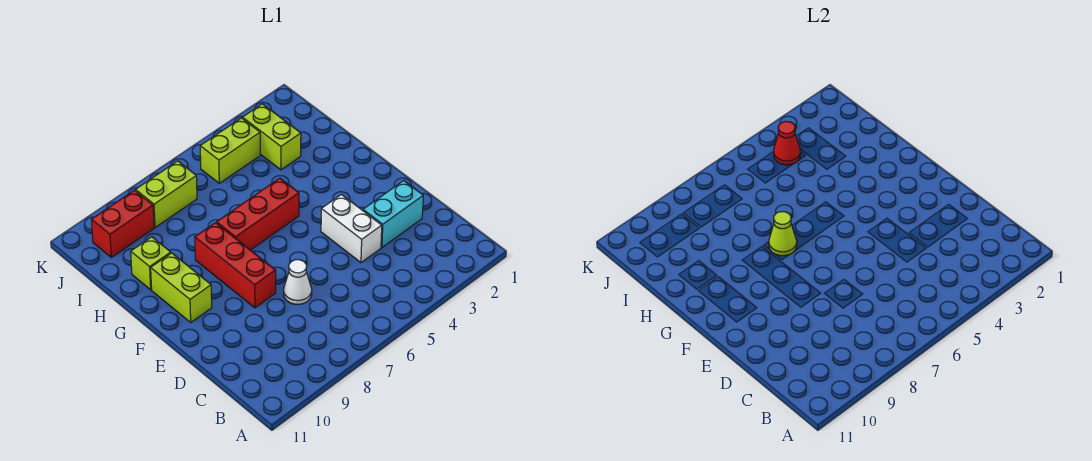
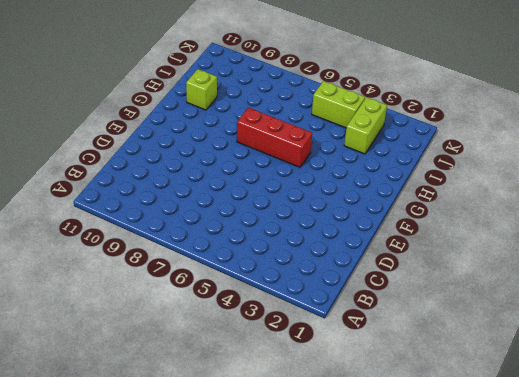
none -> cyan brick D2:D3 level 1
none -> white brick D4:E4 level 1
none -> white cone D7 level 1

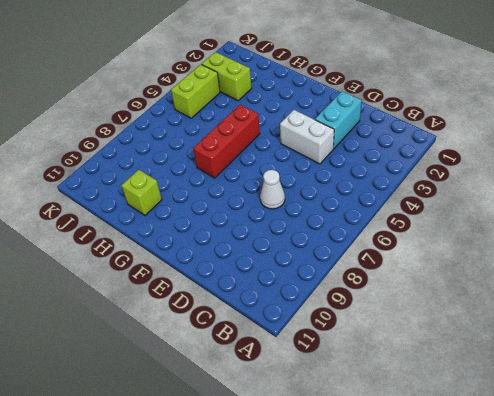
none -> red brick E8:G8 level 1
none -> lime brick F10:G10 level 1
none -> lime brick J7:J8 level 1

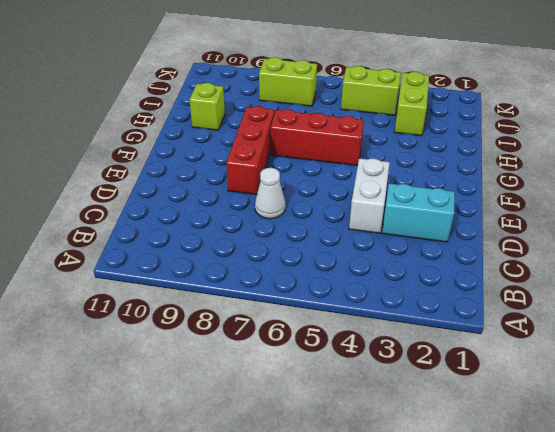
none -> lime brick F10:G10 level 1
none -> red brick J9:J10 level 1
none -> lime cone G7 level 2

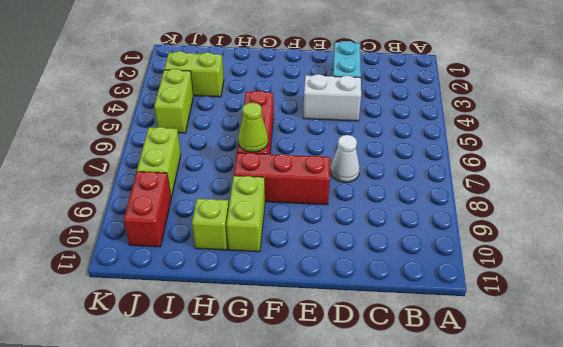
lime brick G9:G10 level 1 -> lime brick F10:G10 level 1
none -> red cone J4 level 2

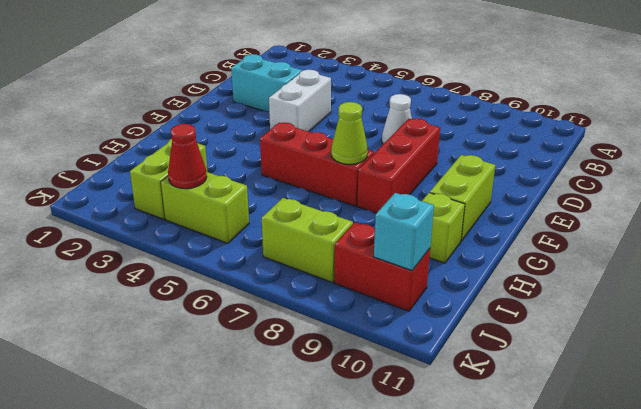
cyan brick J10 level 2 -> none

